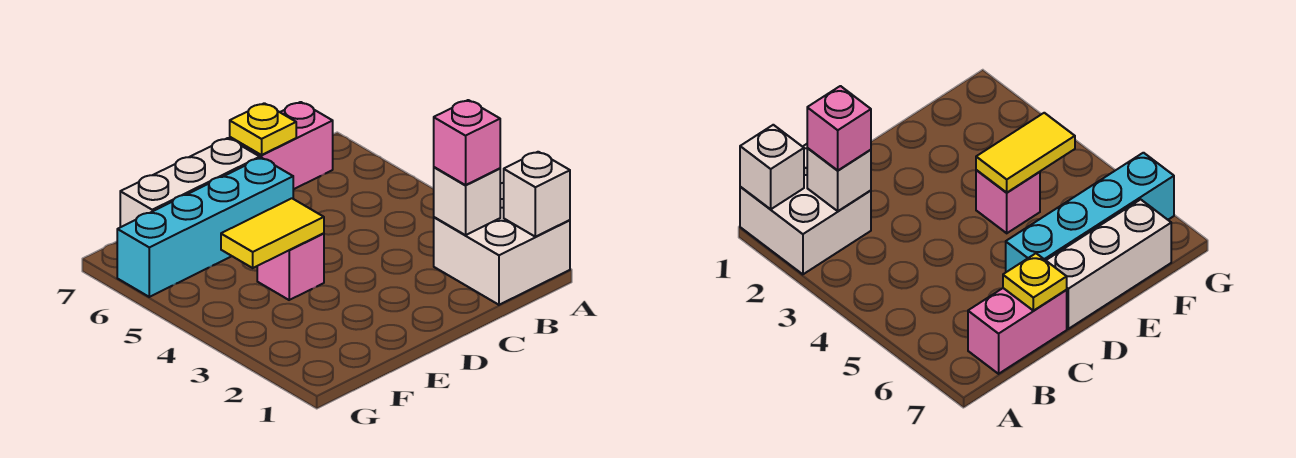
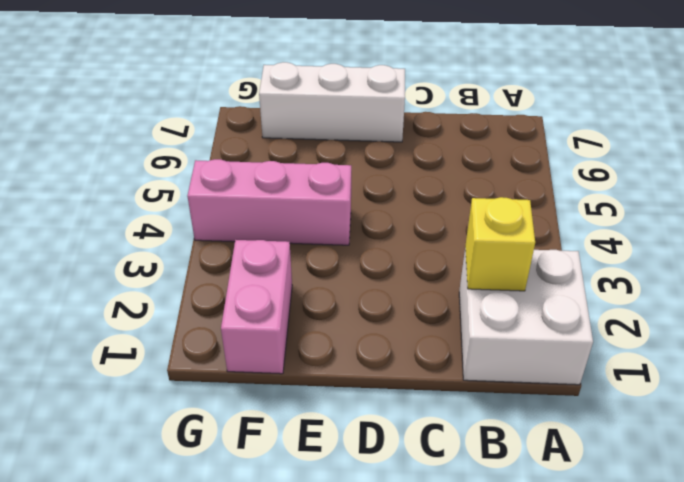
yellow brick B2 level 2 -> white brick B2 level 2
pink brick E4:G4 level 1 -> pink brick E4 level 1
pink brick F1:F2 level 1 -> pink brick B7:C7 level 1
none -> cyan brick D6:G6 level 1
none -> white brick A1 level 2

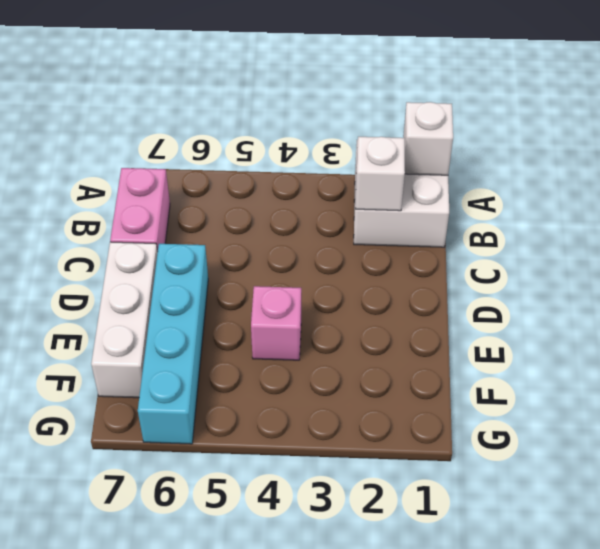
none -> yellow plate C7 level 2
none -> yellow tile E4:F4 level 2

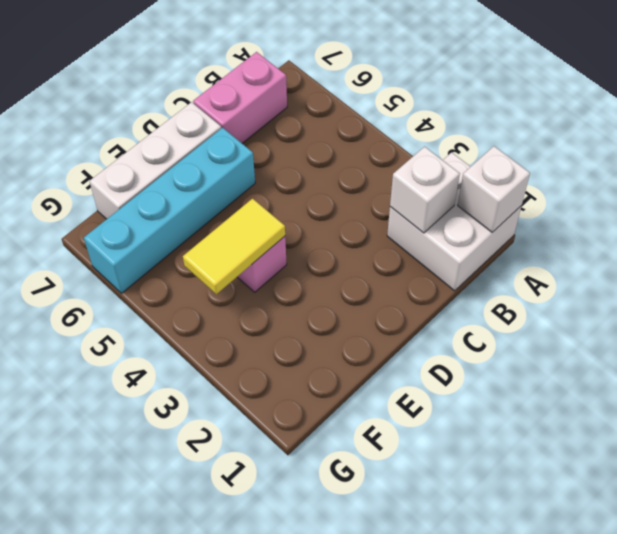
none -> yellow plate C7 level 2
none -> pink brick B2 level 3

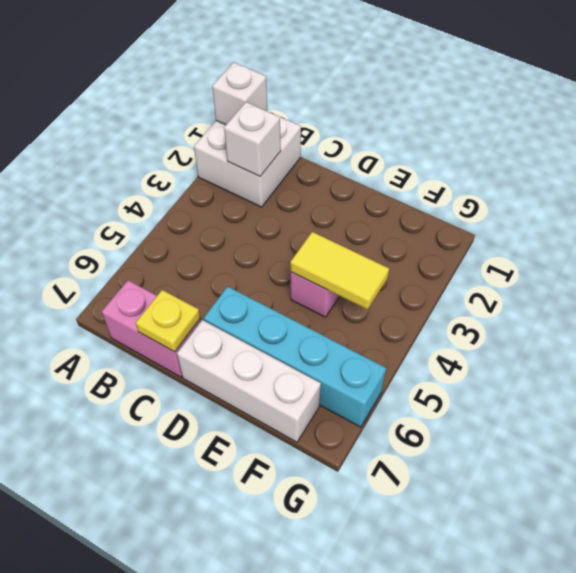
none -> pink brick B2 level 3

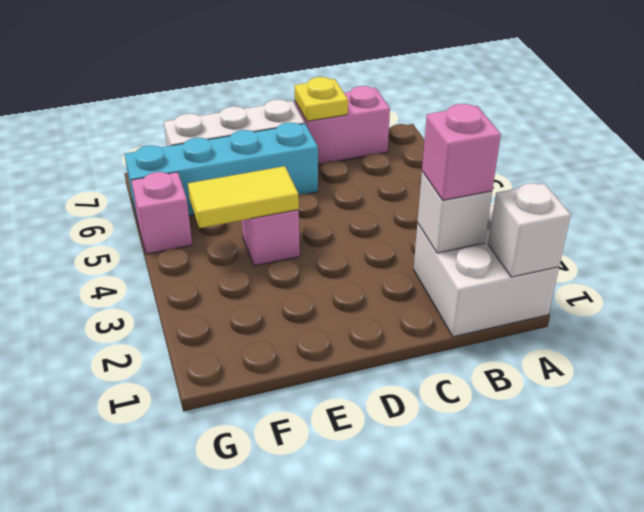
pink brick G5 level 1 -> none

